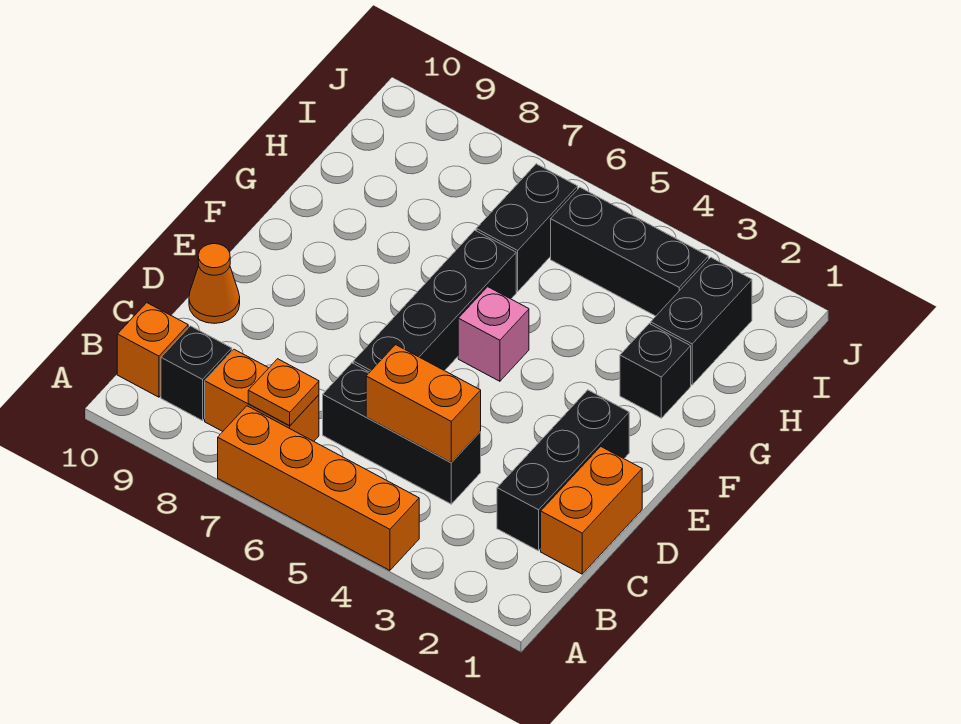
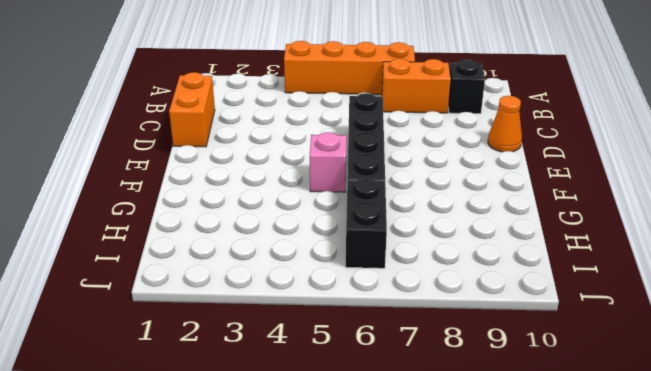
none -> orange brick B10 level 1
none -> black brick C2:E2 level 1
none -> black brick C4:C6 level 1

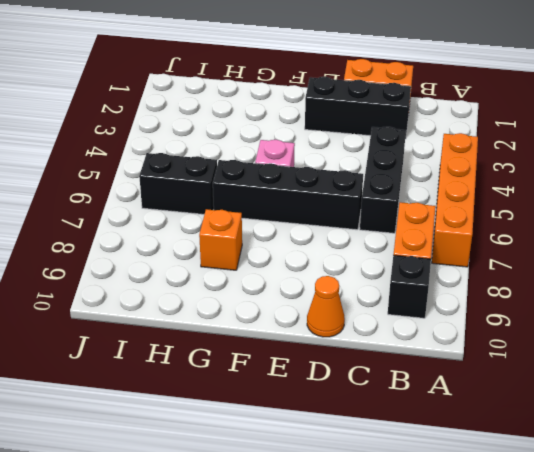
orange brick G8 level 1 -> orange brick B10 level 1
none -> black brick G2 level 1
none -> black brick H2:I2 level 1
none -> black brick I3:I5 level 1

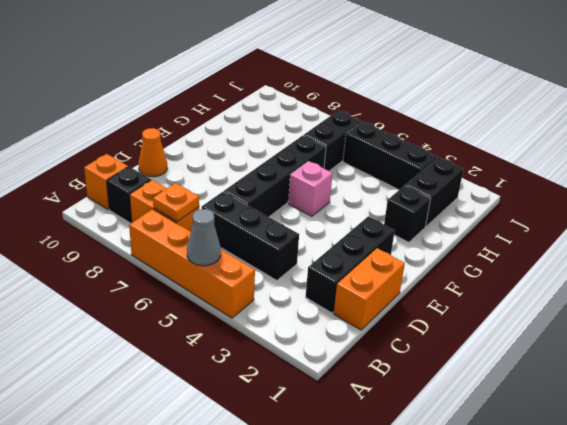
grey cone A5 level 2 -> none
none -> orange brick C4:C5 level 2

